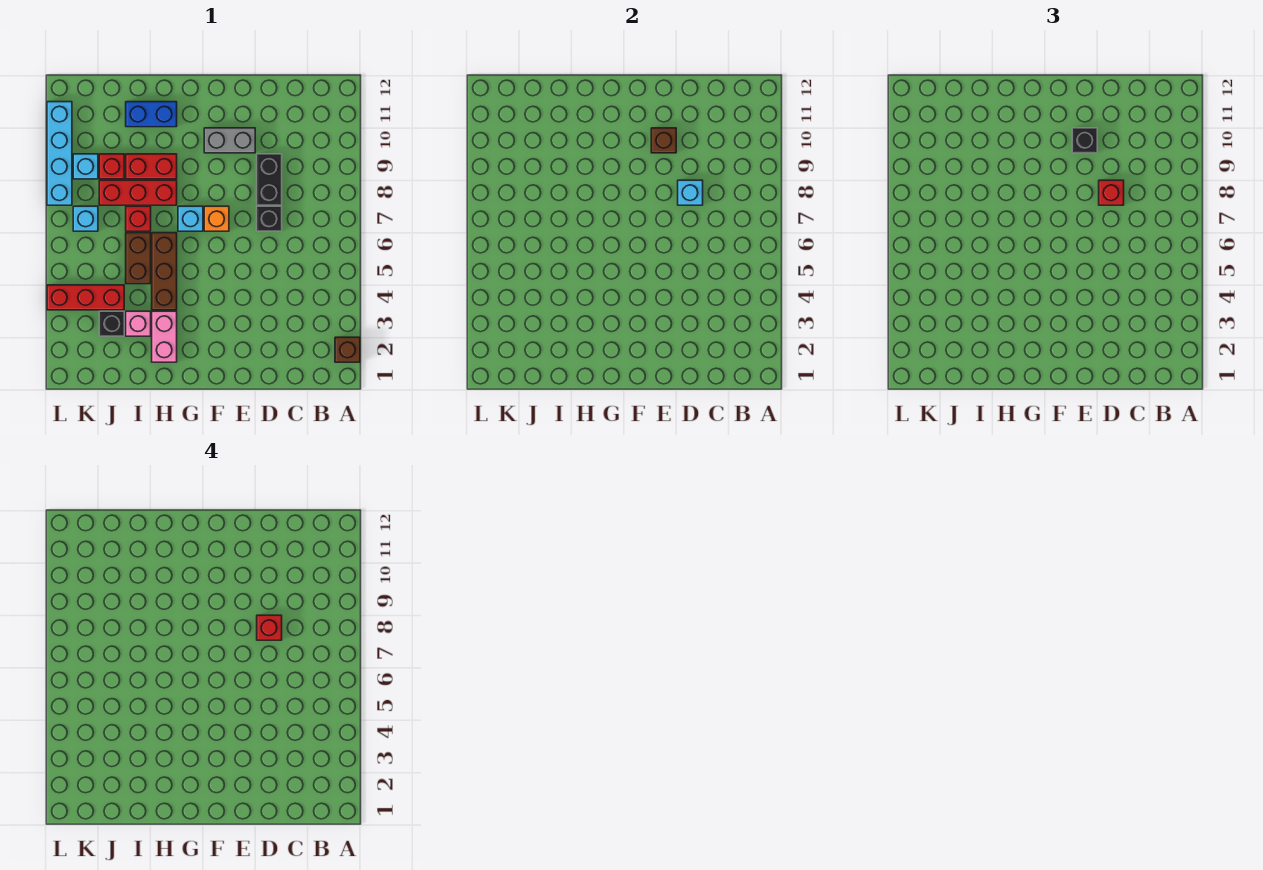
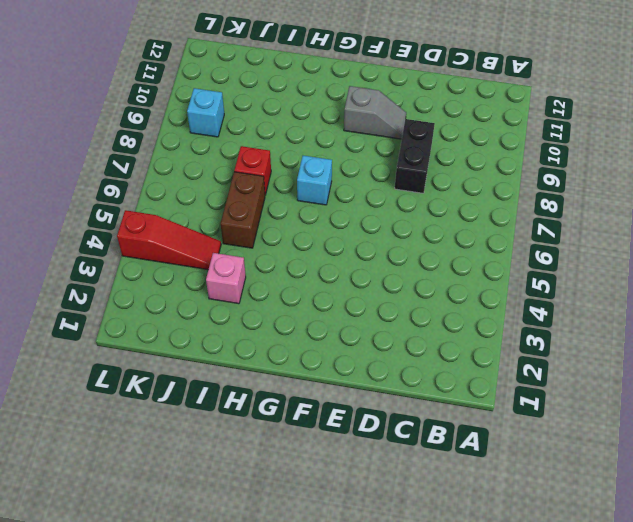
grey slope E10:F10 level 1 top F -> grey brick E10:F10 level 1
red slope J4:L4 level 1 top L -> red brick J4:L4 level 1
none -> brown brick A2 level 1
none -> black brick D7 level 1
none -> orange brick F7 level 1

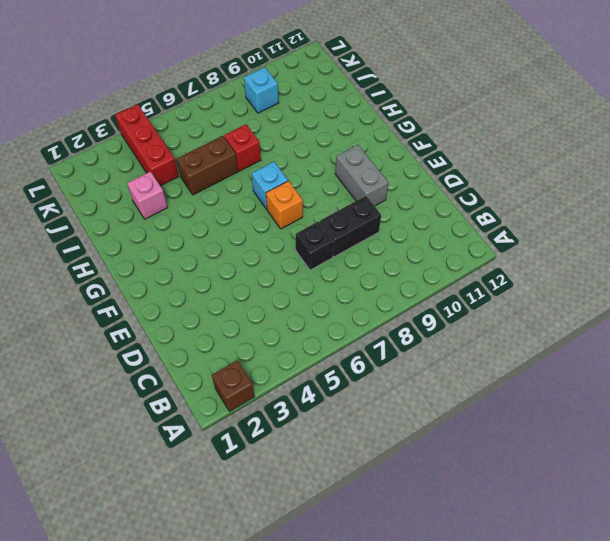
none -> pink brick H2:H3 level 1
none -> brown brick H4:H6 level 1
none -> red brick H8:J8 level 1

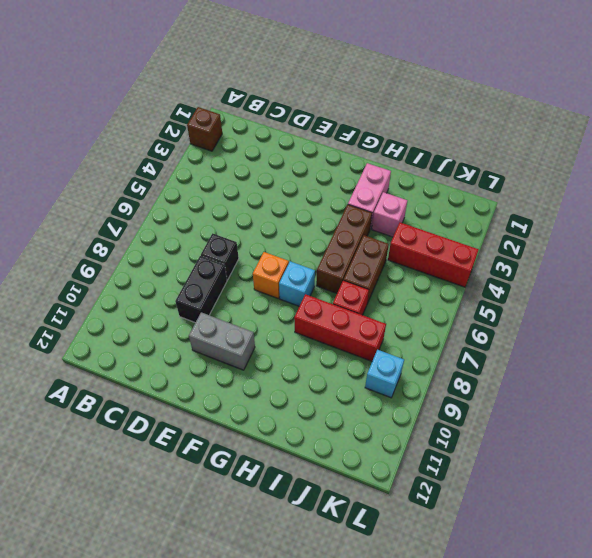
none -> red brick H9:I9 level 1
none -> blue brick H11:I11 level 1
none -> black brick J3 level 1

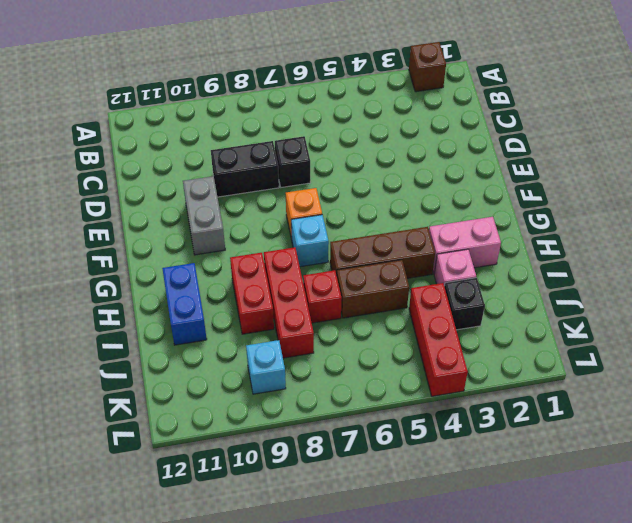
none -> red brick J9 level 1
none -> cyan brick K7 level 1
none -> cyan brick L8:L11 level 1

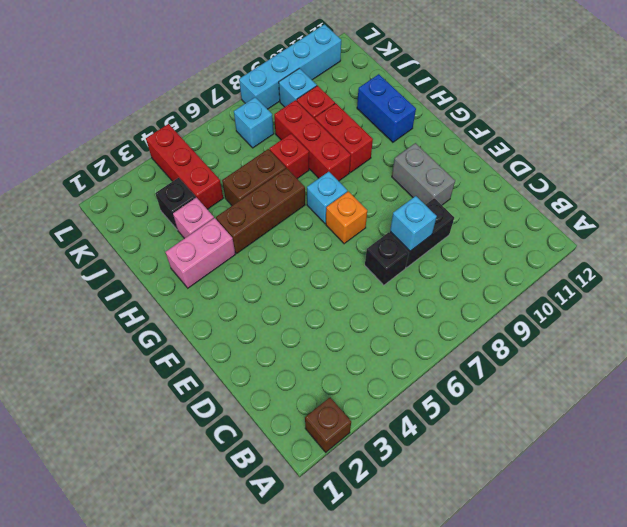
none -> brown brick E10 level 2
none -> red brick D8 level 3
none -> black brick E10 level 3

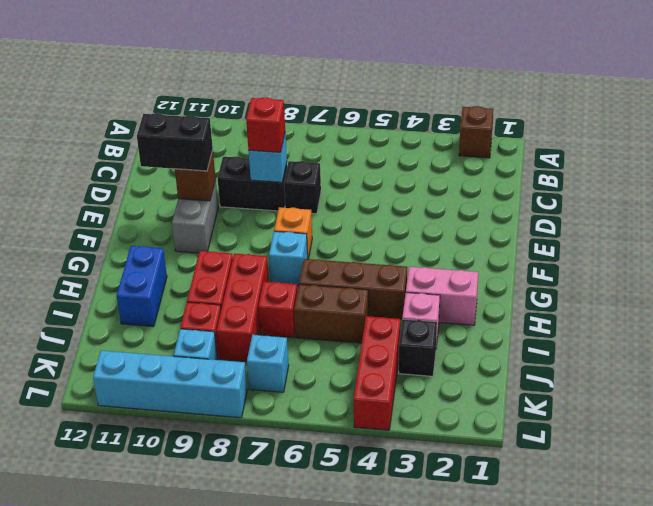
black brick E10:E11 level 3 -> black brick E10 level 3
none -> red brick D8 level 4

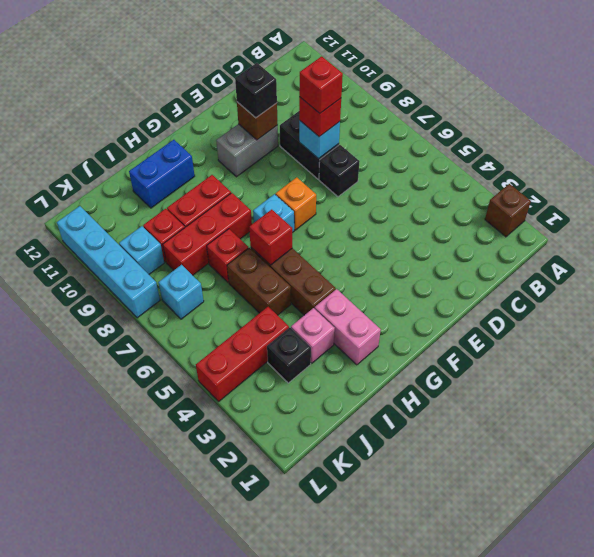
red brick H6 level 2 -> none

